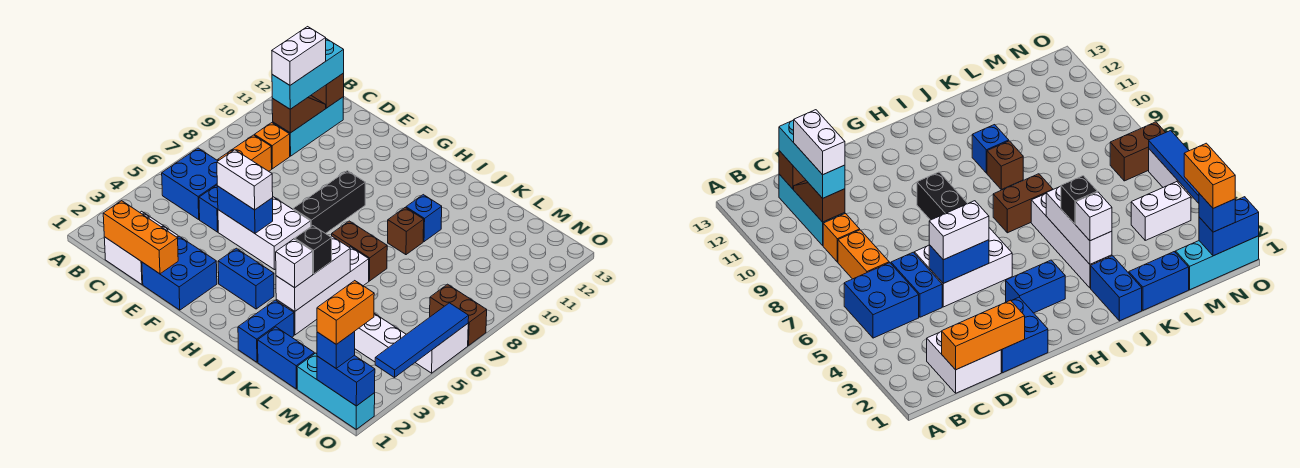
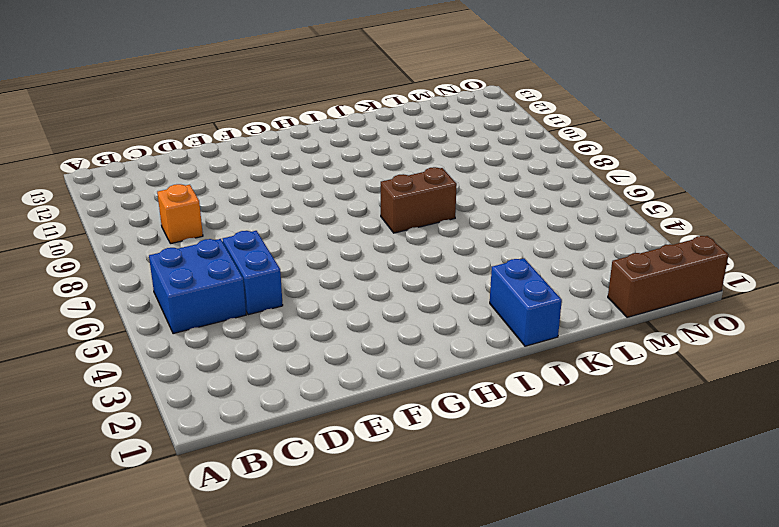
brown brick M1:O1 level 1 -> cyan brick M1:O1 level 1
none -> white brick C1:D2 level 1
none -> orange brick C7:C8 level 1
none -> cyan brick C10:C12 level 1
none -> blue brick E1:F2 level 1

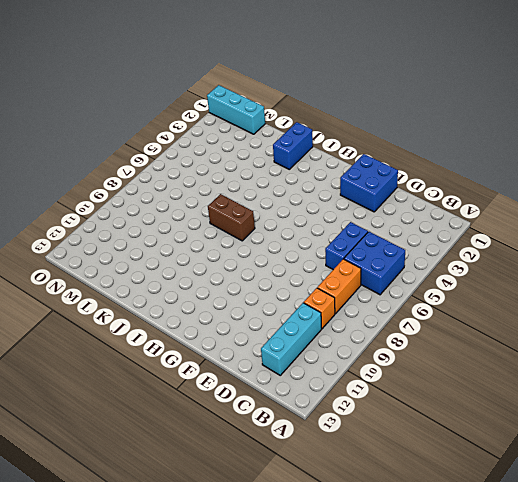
none -> white brick C1:D2 level 1
none -> white brick E5:G6 level 1
none -> blue brick G3:H3 level 1
none -> black brick G7:G9 level 1

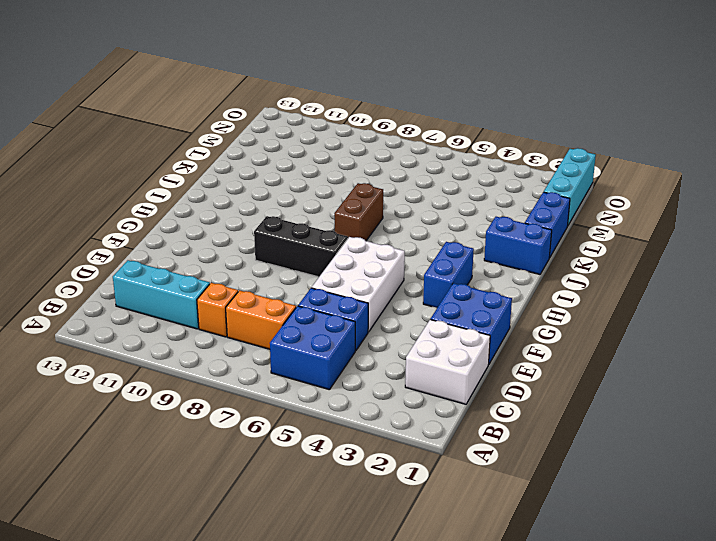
none -> white brick J3:J6 level 1
none -> brown brick J9 level 1
none -> blue brick J10 level 1
none -> white brick M4:N4 level 1

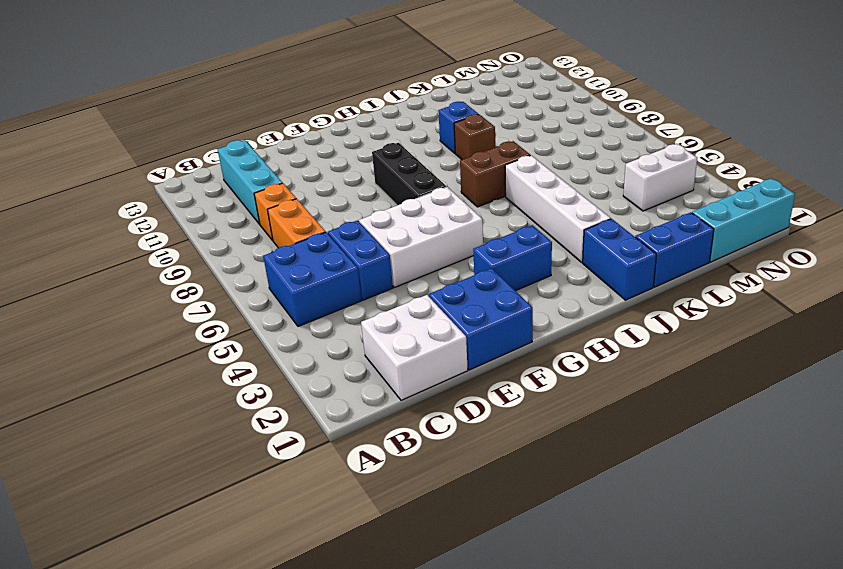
none -> brown brick N7:O7 level 1
none -> white brick O5:O6 level 1
none -> orange brick C1:E1 level 2
none -> brown slope C10:C11 level 2 top 10

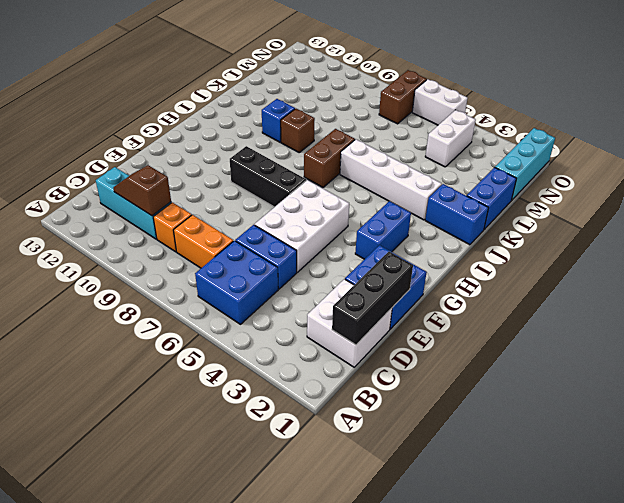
black brick C1:E1 level 2 -> orange brick C1:E1 level 2
none -> brown brick C12 level 2
none -> blue brick E5:F5 level 2
none -> white brick J3:J5 level 2
none -> blue brick N1:O1 level 2

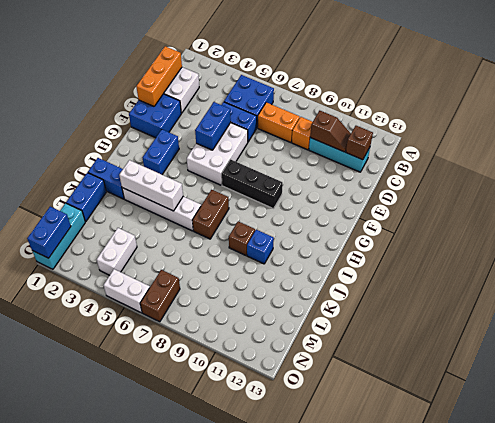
none -> blue tile O3:O6 level 2
none -> cyan brick C10:C12 level 3
none -> white brick E5:F5 level 3
none -> white brick J3 level 3

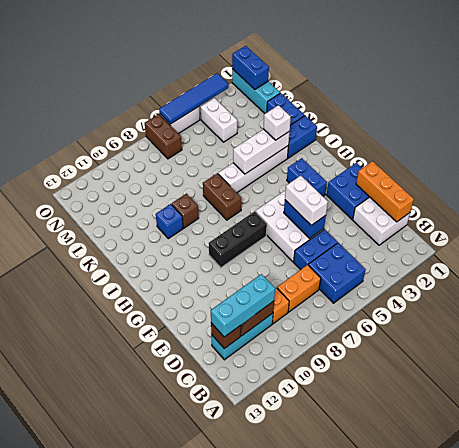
none -> black brick J4 level 3
none -> blue brick N1 level 3
none -> white brick C10:C11 level 4
none -> orange brick N1:N2 level 4

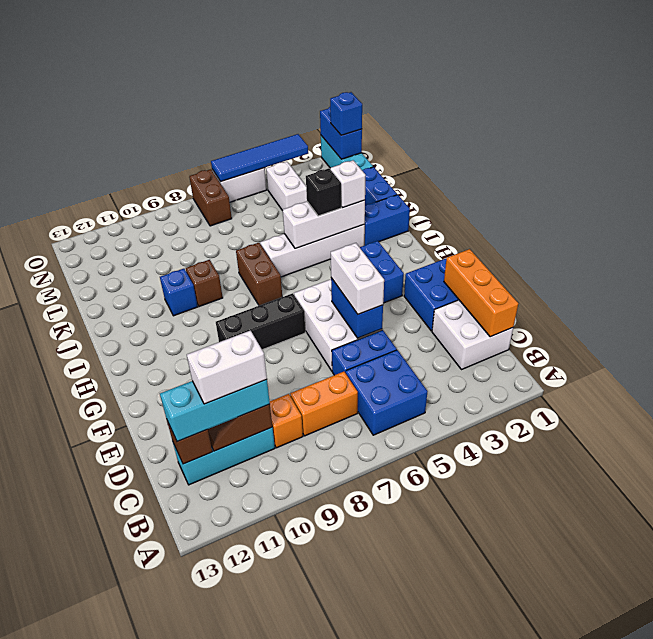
none -> orange brick N1:N2 level 4

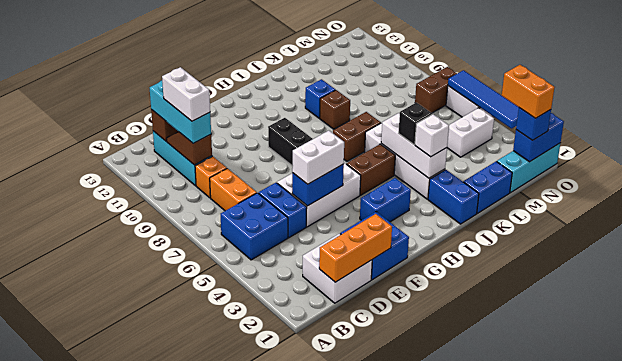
brown brick H5:I5 level 1 -> none

